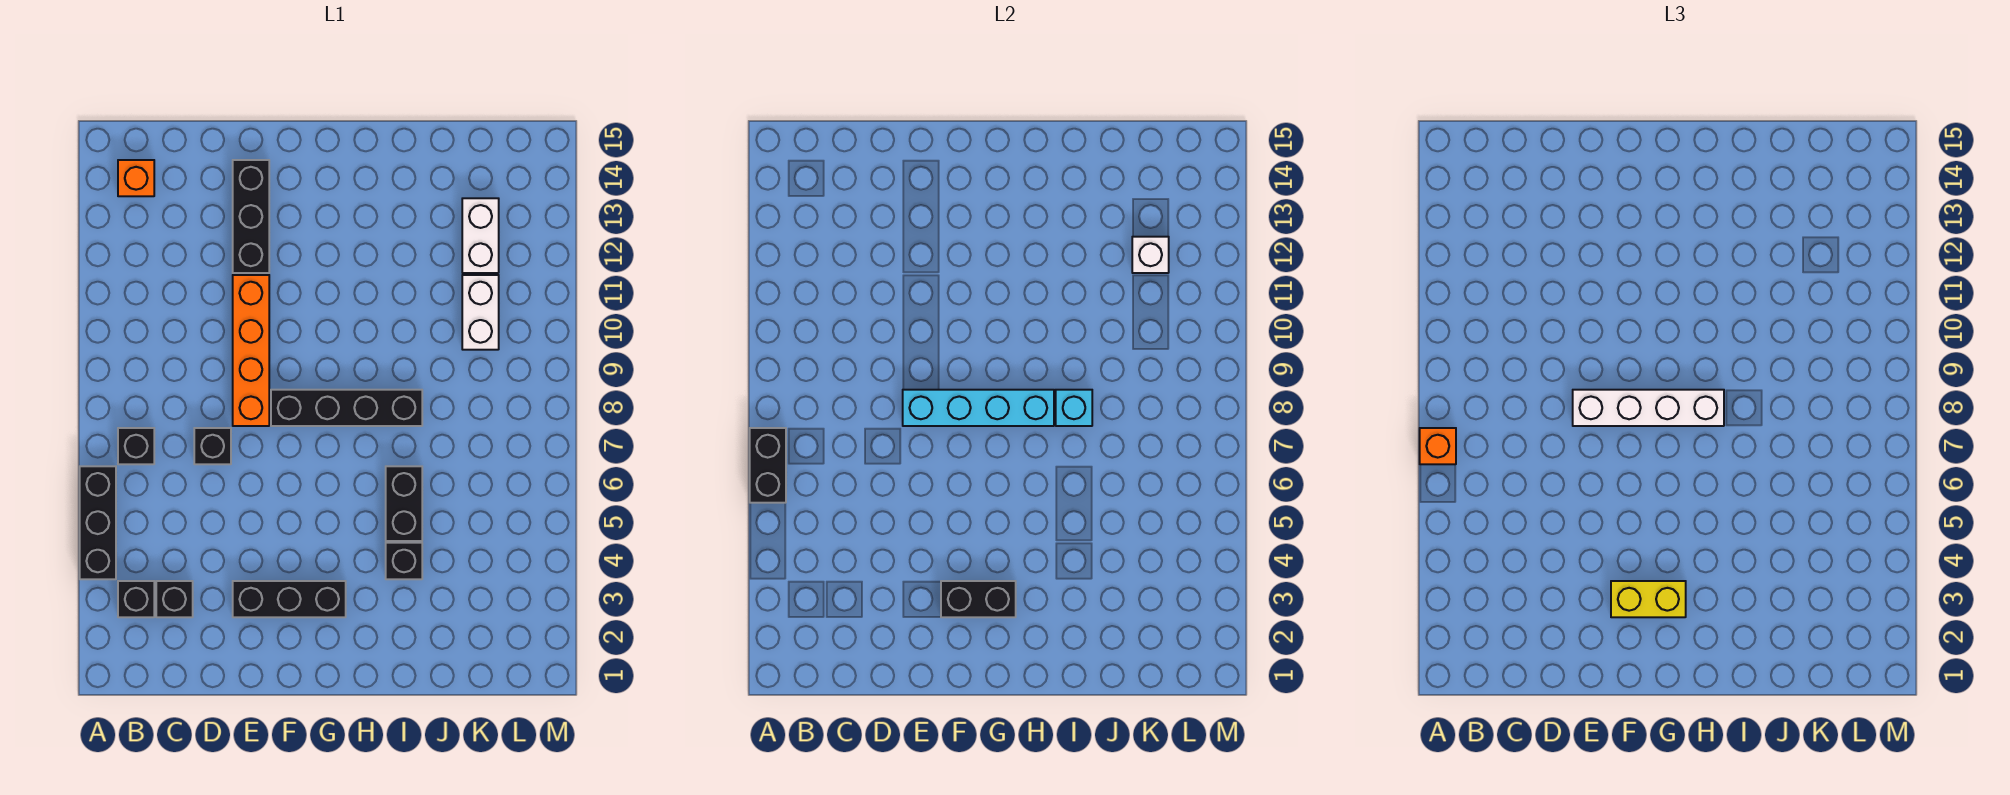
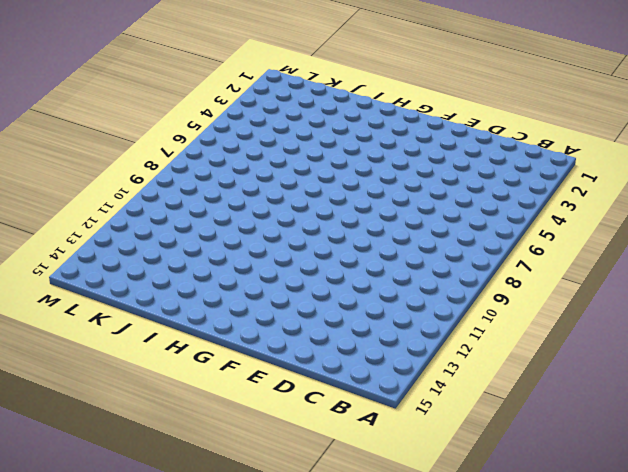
none -> black brick A4:A6 level 1
none -> black brick B3 level 1
none -> black brick B7 level 1

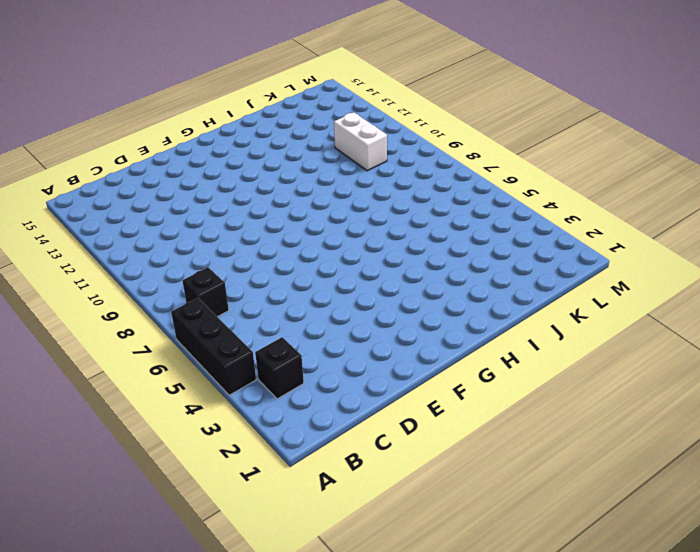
none -> orange brick B14 level 1
none -> black brick C3 level 1
none -> black brick D7 level 1

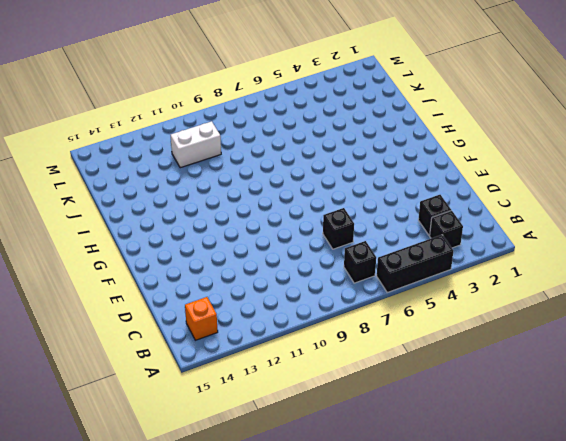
none -> black brick E3:G3 level 1
none -> orange brick E8:E11 level 1
none -> black brick E12:E14 level 1

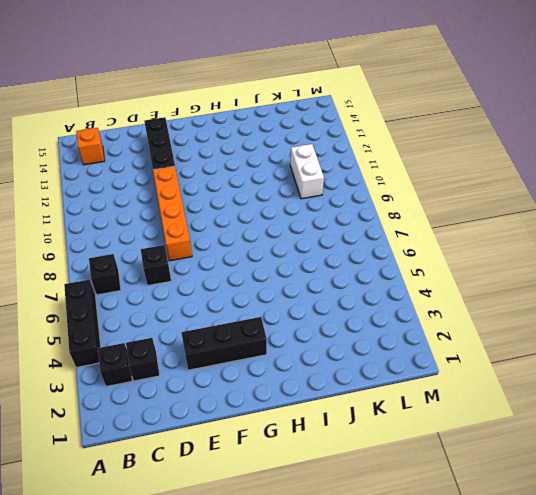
none -> black brick F8:I8 level 1
none -> black brick I4 level 1
none -> black brick I5:I6 level 1

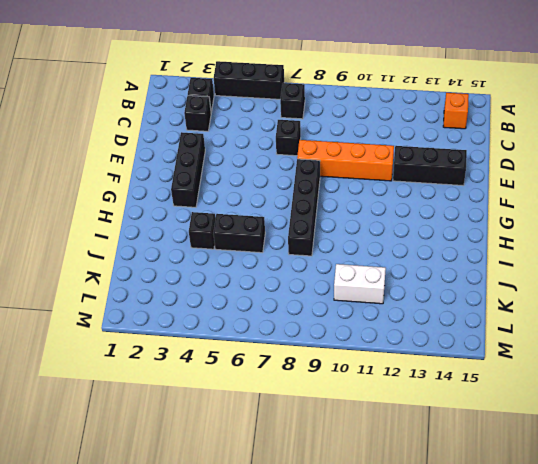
none -> white brick K12:K13 level 1
none -> black brick A6:A7 level 2
none -> cyan brick E8:H8 level 2

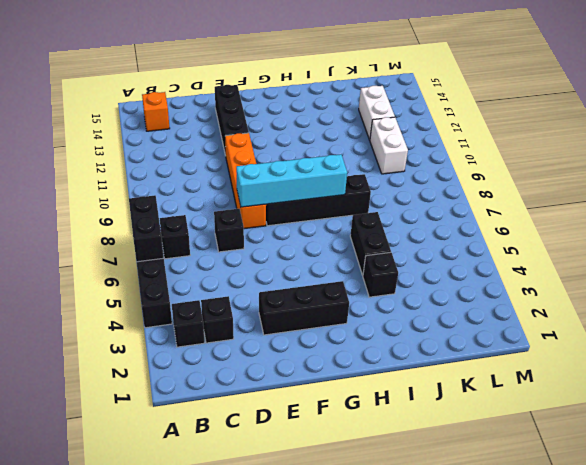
none -> black brick F3:G3 level 2
none -> cyan brick I8 level 2
none -> white brick K12 level 2

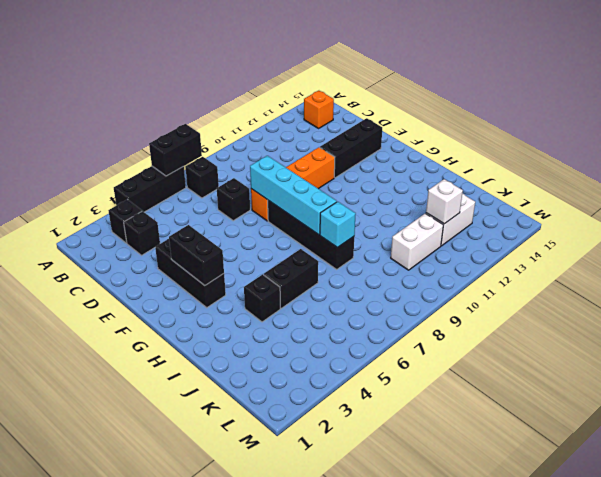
none -> orange brick A7 level 3
none -> white brick E8:H8 level 3
none -> yellow brick F3:G3 level 3

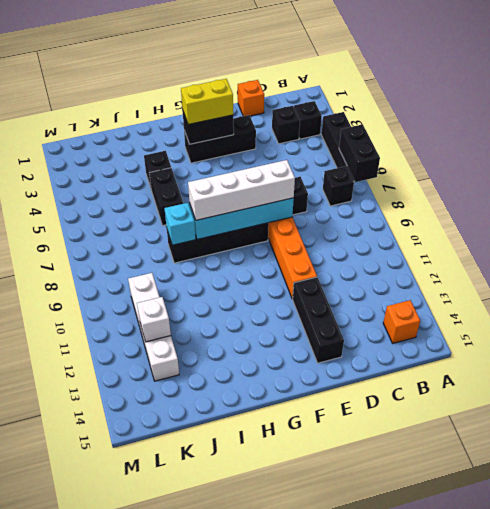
orange brick D1 level 1 -> orange brick A7 level 3

